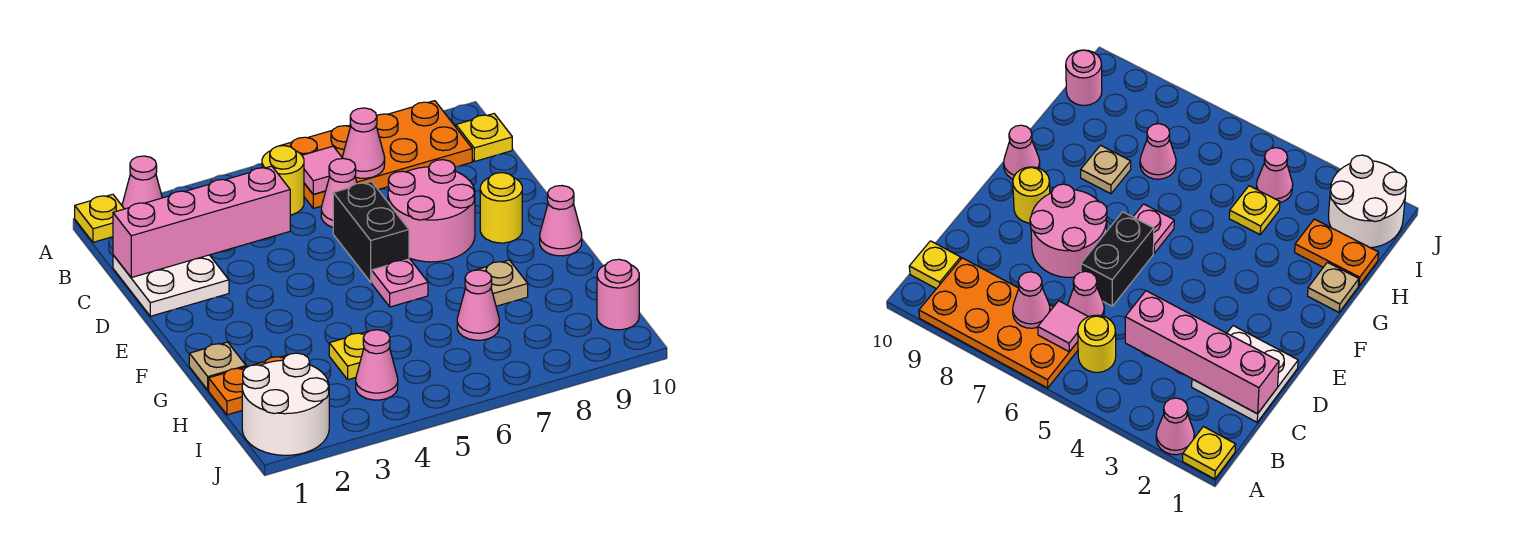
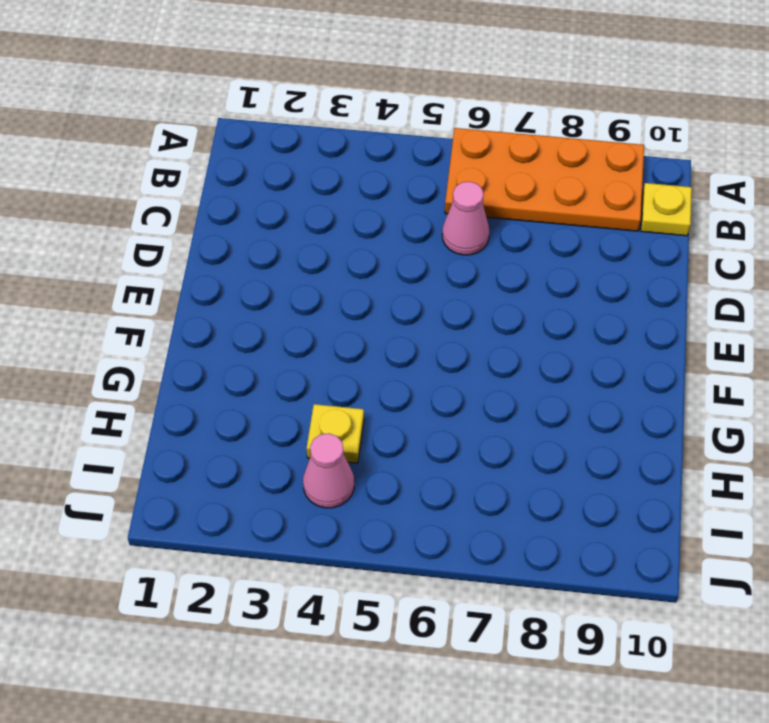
none -> yellow plate A1 level 1
none -> pink cone A2 level 1
none -> yellow round brick B5 level 1

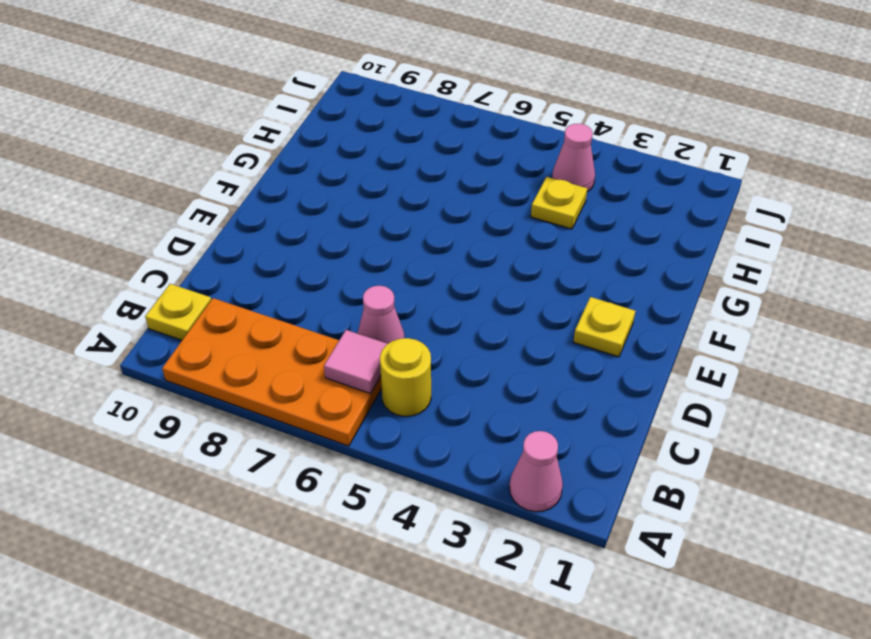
yellow plate E2 level 1 -> yellow plate A1 level 1
none -> white plate C1:D2 level 1
none -> black brick D6:E6 level 1
none -> pink round brick D7:E8 level 1

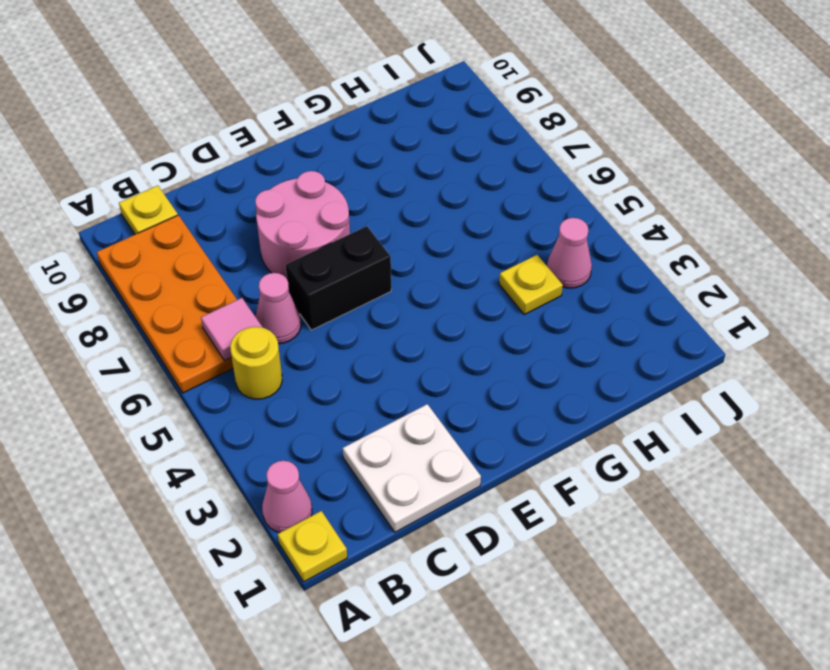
none -> yellow round brick E9 level 1
none -> pink plate F6 level 1
none -> pink cone F10 level 1

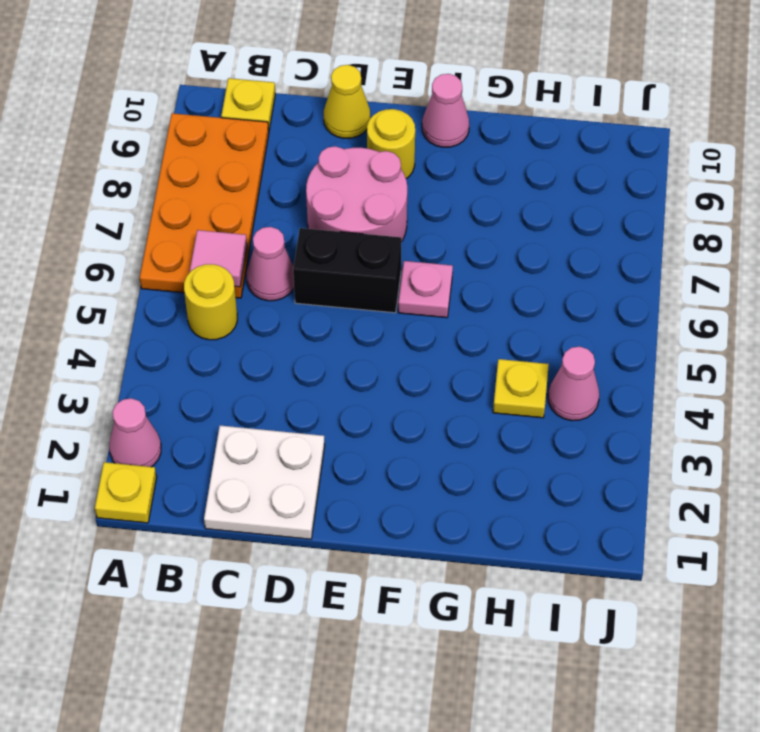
yellow cone D10 level 1 -> none
none -> tan plate G1 level 1
none -> tan plate G8 level 1
none -> orange plate H1:H2 level 1

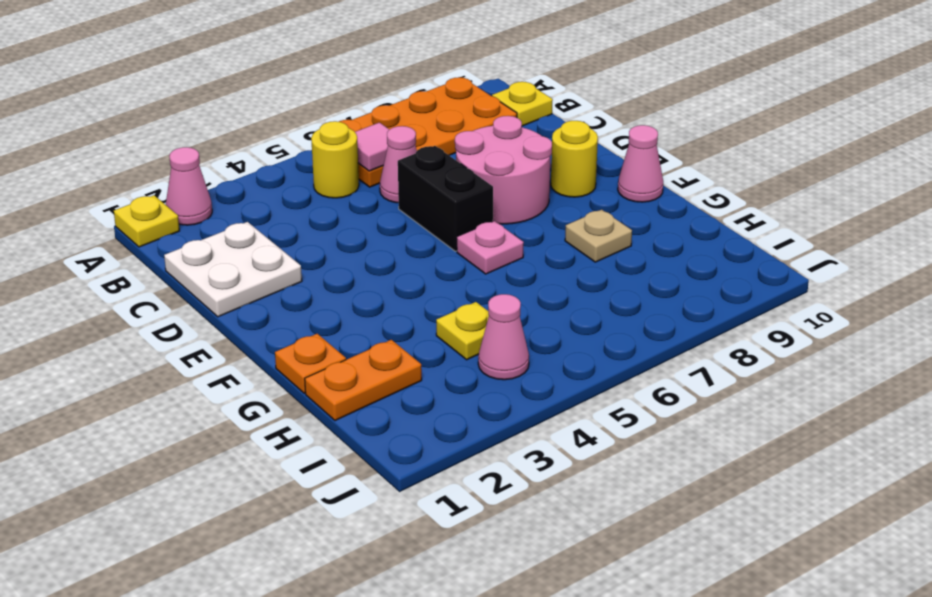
orange plate G1 level 1 -> tan plate G1 level 1
none -> pink cone H7 level 1
none -> white round brick I1:J2 level 1
none -> pink round brick I10 level 1

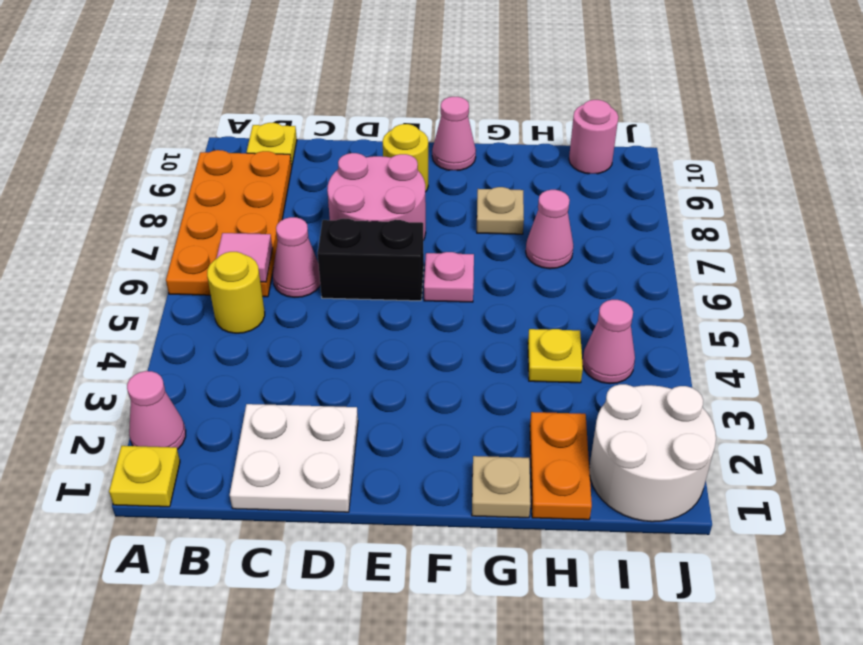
none -> pink cone B7 level 2
none -> pink brick C1:C4 level 2

